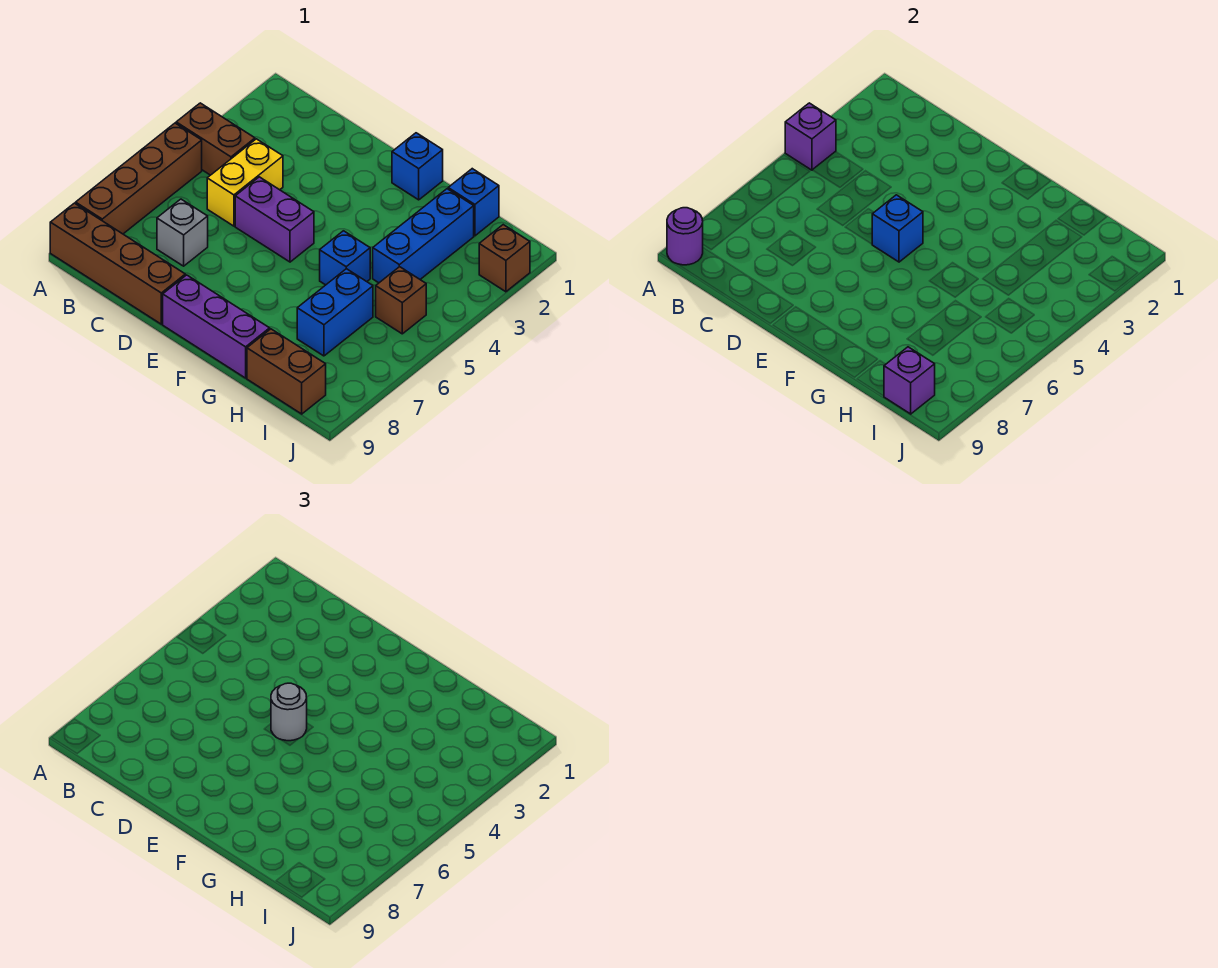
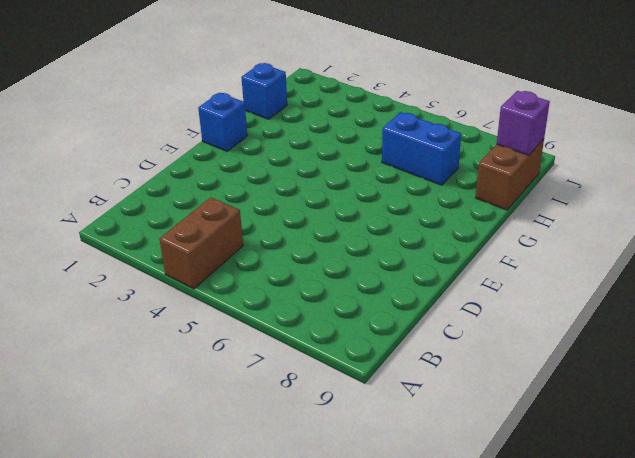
none -> brown brick A5:A8 level 1
none -> brown brick A9:D9 level 1
none -> yellow brick C4:C5 level 1

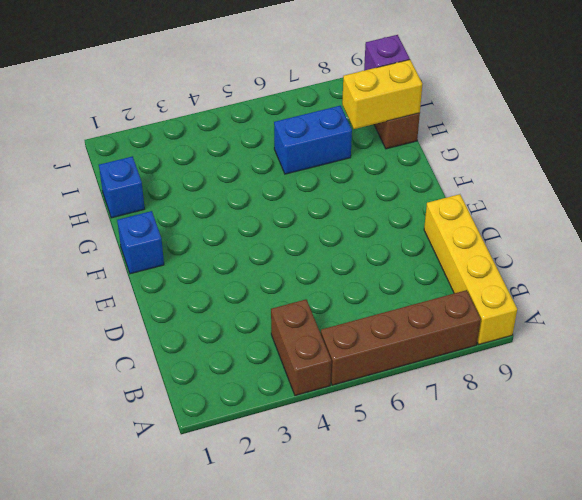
yellow brick A9:D9 level 1 -> brown brick A9:D9 level 1
yellow brick H8:H9 level 2 -> yellow brick C4:C5 level 1
none -> grey brick C7 level 1
none -> purple brick D5:E5 level 1
none -> purple brick E9:G9 level 1

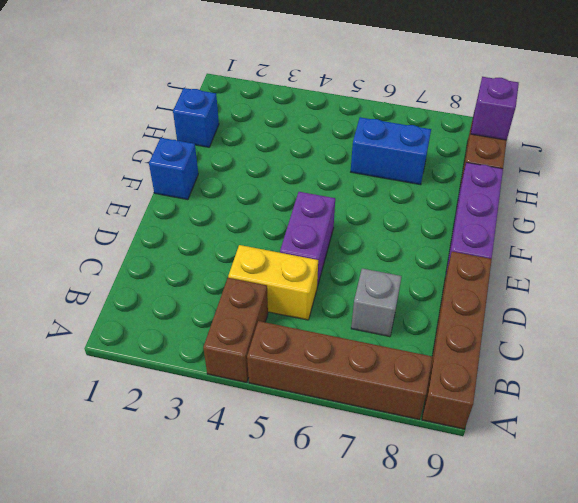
none -> blue brick G5 level 1
none -> blue brick H2:H4 level 1
none -> brown brick I5 level 1

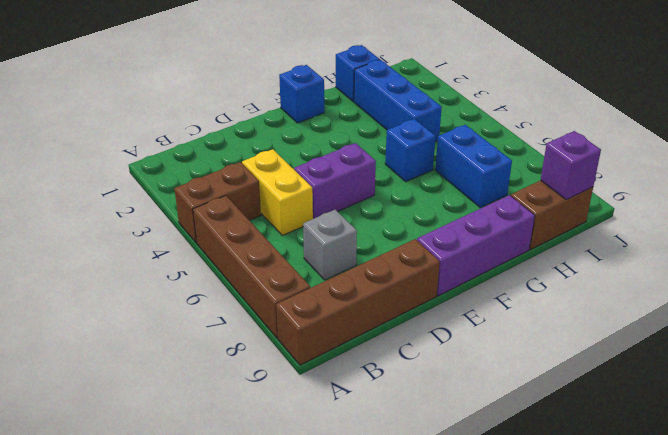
none -> brown brick I5 level 1
none -> brown brick J2 level 1
none -> purple brick A4 level 2

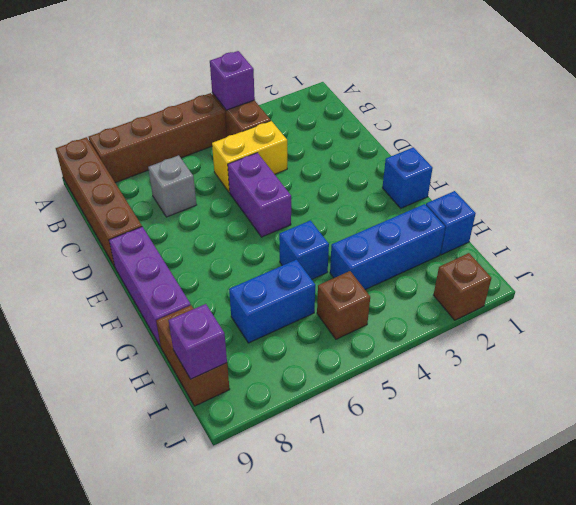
none -> purple round brick A9 level 2
none -> blue brick E5 level 2
none -> grey round brick E5 level 3

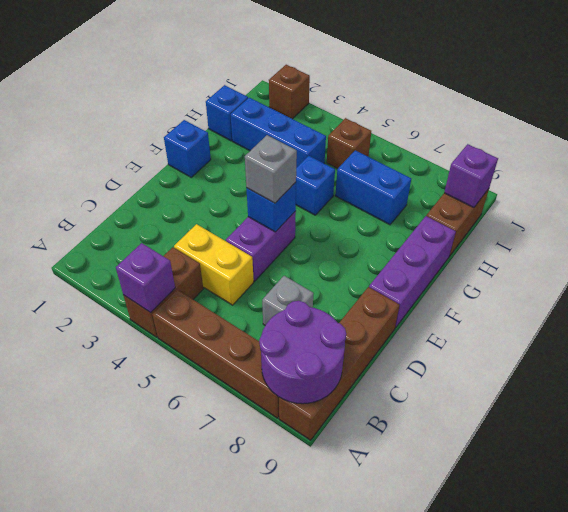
purple round brick A8:B9 level 2 -> purple round brick A9 level 2
grey brick E5 level 3 -> grey round brick E5 level 3

